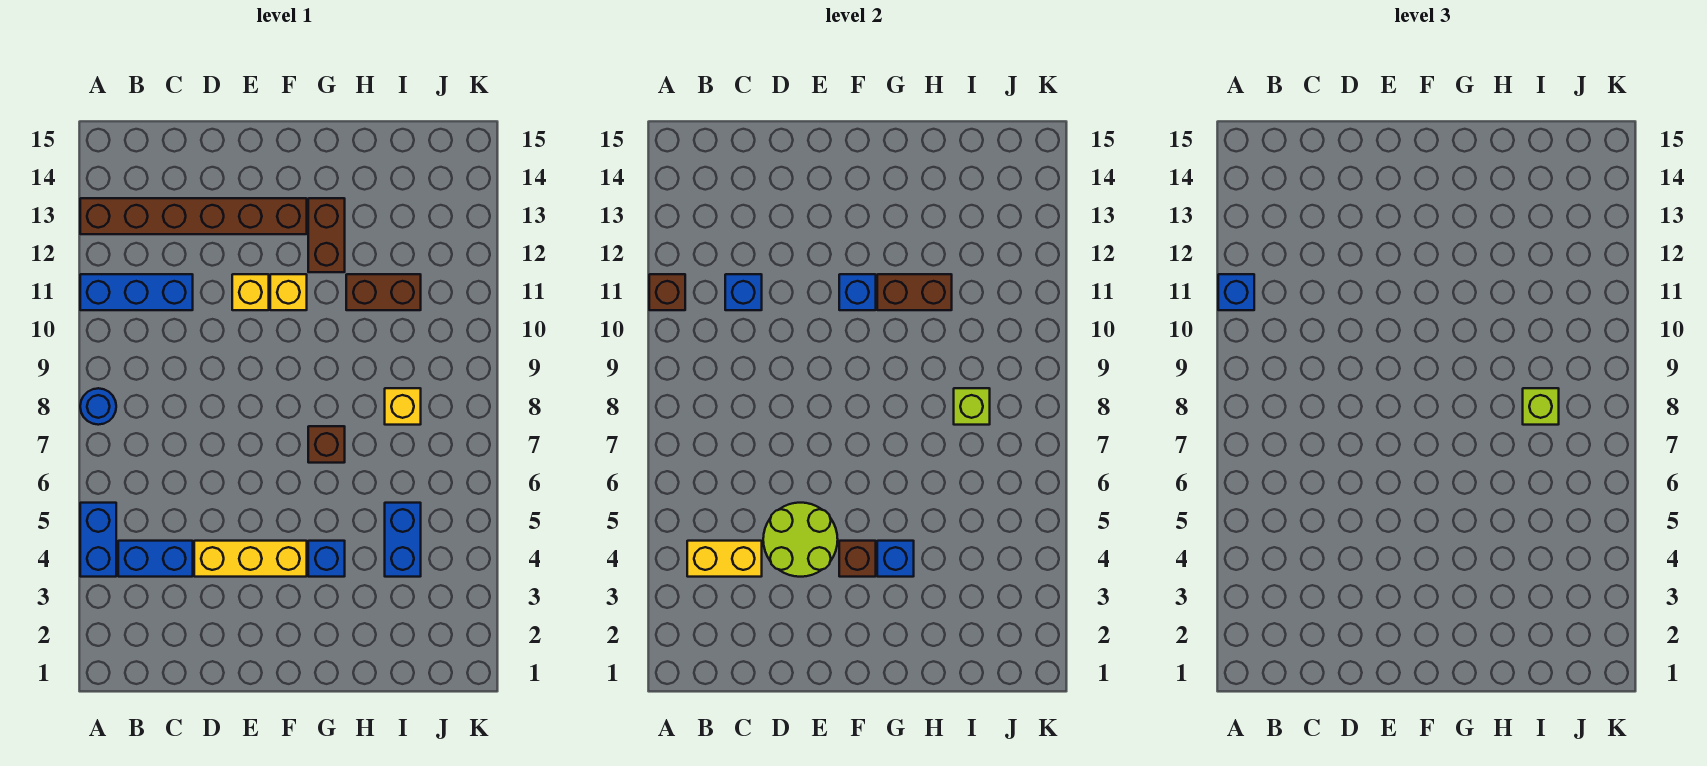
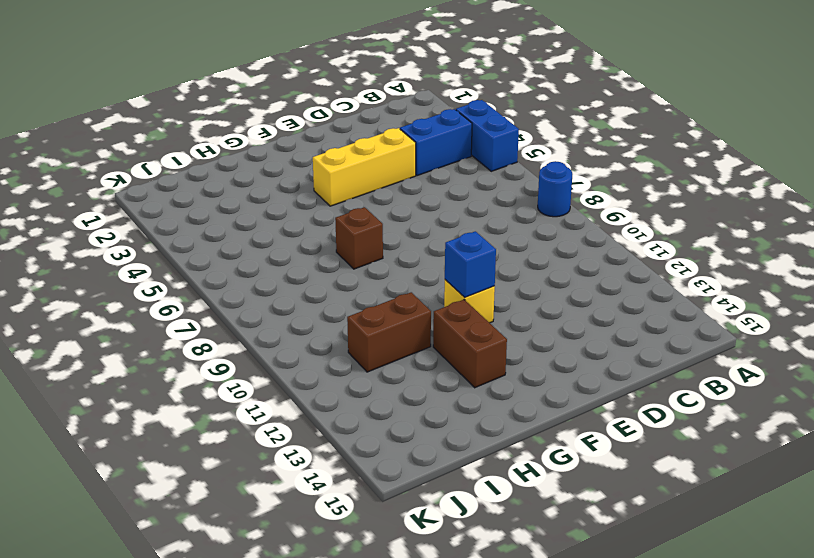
none -> blue brick A11:C11 level 1
none -> brown brick A13:F13 level 1
none -> yellow brick E11 level 1

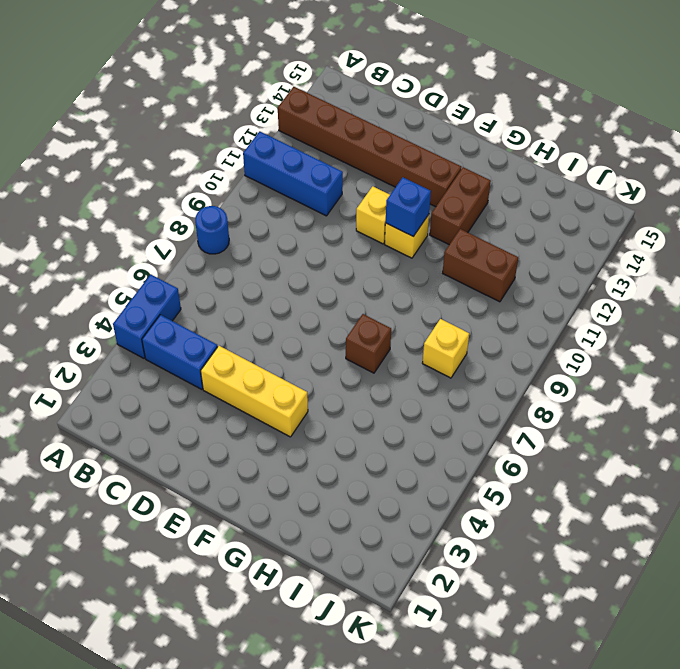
none -> blue brick G4 level 1
none -> blue brick I4:I5 level 1
none -> brown brick A11 level 2

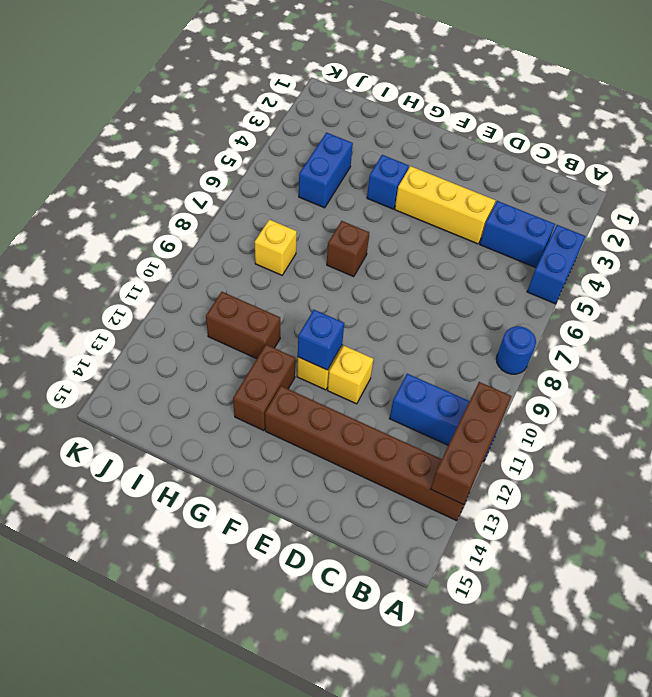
brown brick A11:A13 level 2 -> brown brick A11 level 2
none -> yellow brick B4:C4 level 2
none -> blue brick C11 level 2
none -> lime round brick D4:E5 level 2

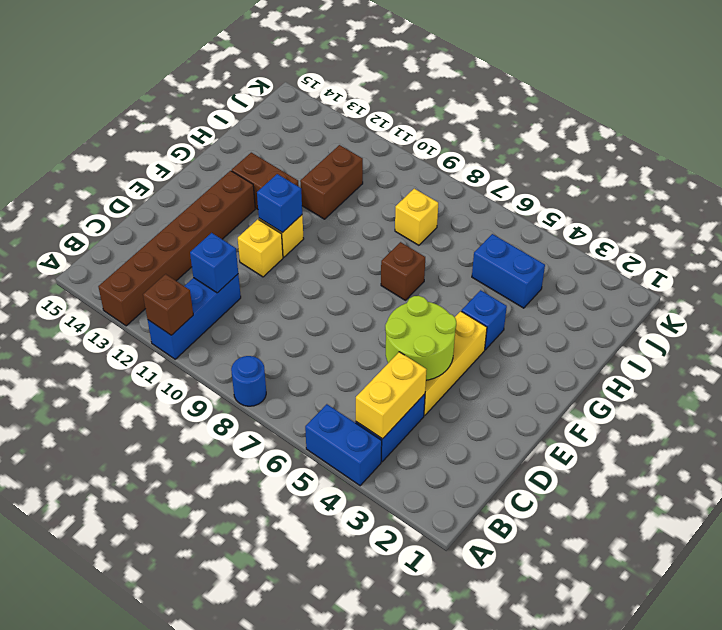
none -> brown brick F4 level 2
none -> blue brick G4 level 2
none -> brown brick G11:H11 level 2

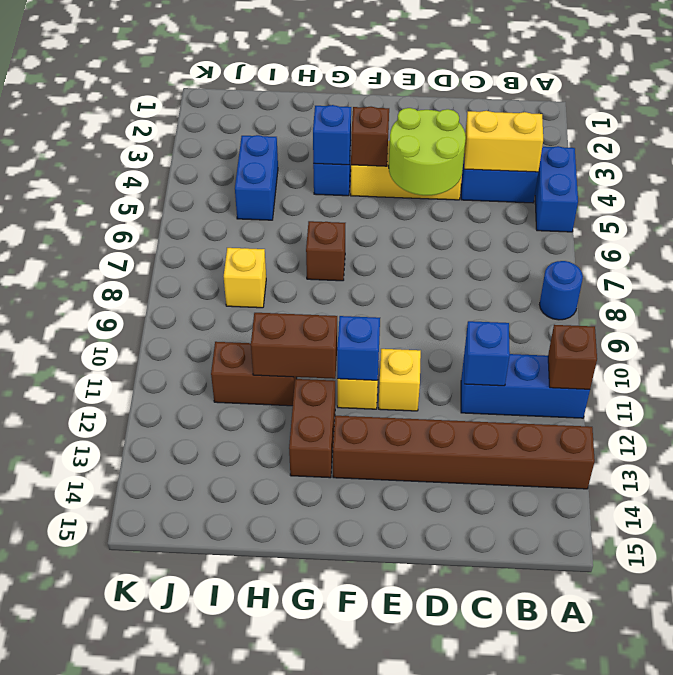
none -> lime brick I8 level 2
none -> blue brick A11 level 3
none -> lime brick I8 level 3

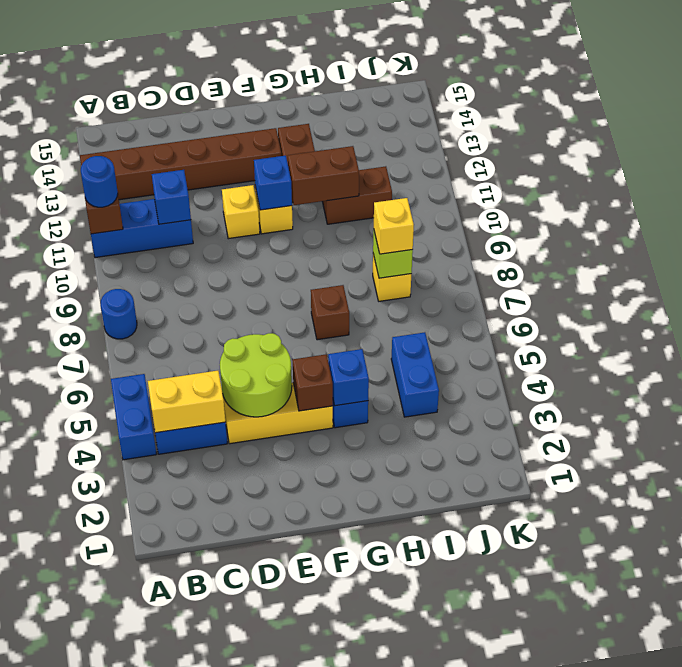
blue round brick A11 level 3 -> blue brick A11 level 3
yellow brick I8 level 3 -> lime brick I8 level 3

